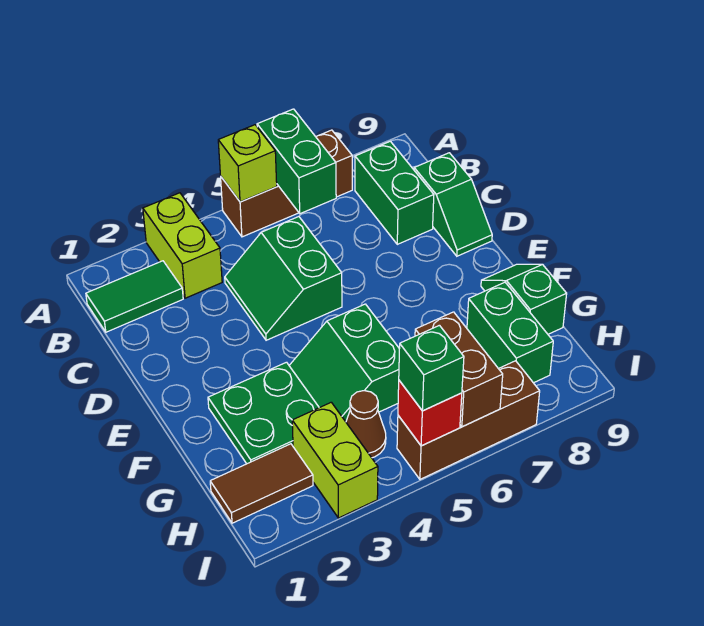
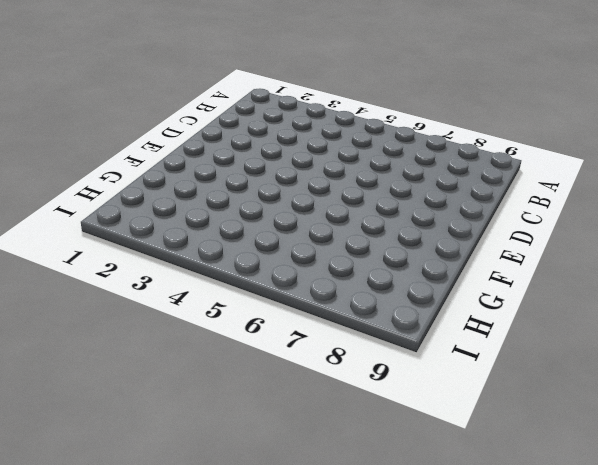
none -> lime brick A3:B3 level 1
none -> brown brick A5:A7 level 1
none -> green tile B1:B2 level 1

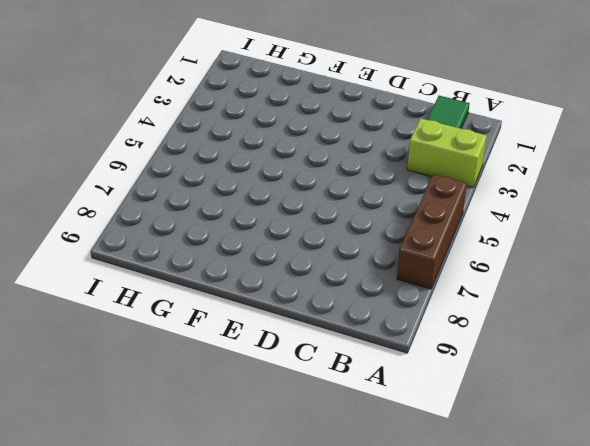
none -> green brick B8:C8 level 1
none -> green slope C4:D5 level 1 top 5
none -> green slope C9:D9 level 1 top C

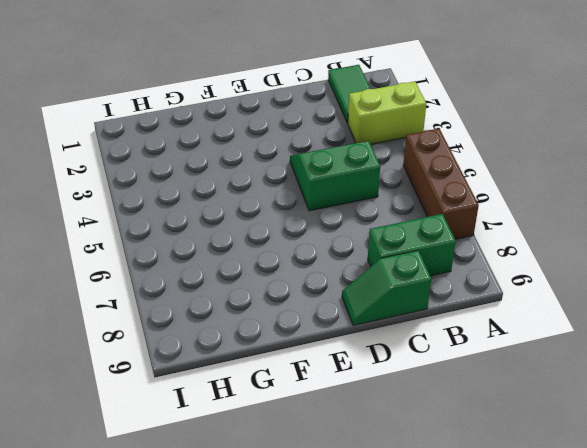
none -> green plate F2:G3 level 1
none -> green slope F4:G5 level 1 top 5
none -> green slope F9:G9 level 1 top G

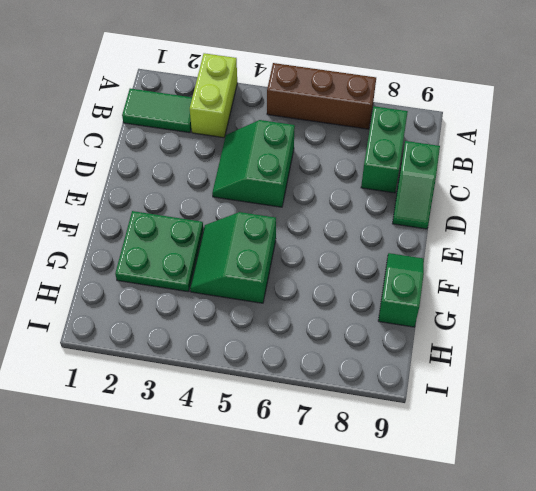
none -> green brick G8:H8 level 1
none -> brown tile H1:H2 level 1
none -> lime brick H3:I3 level 1

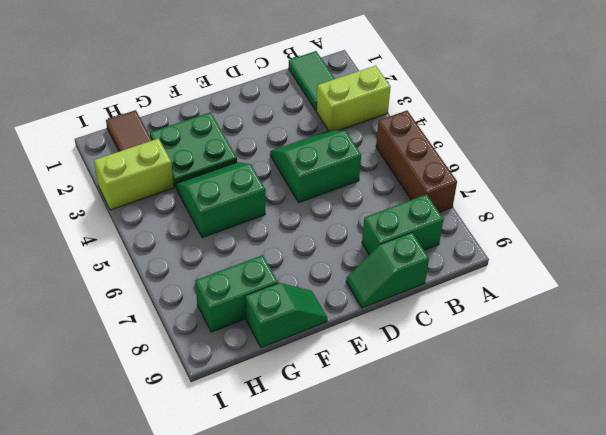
none -> brown cone H4 level 1
none -> brown brick I5:I7 level 1
none -> lime brick A5 level 2

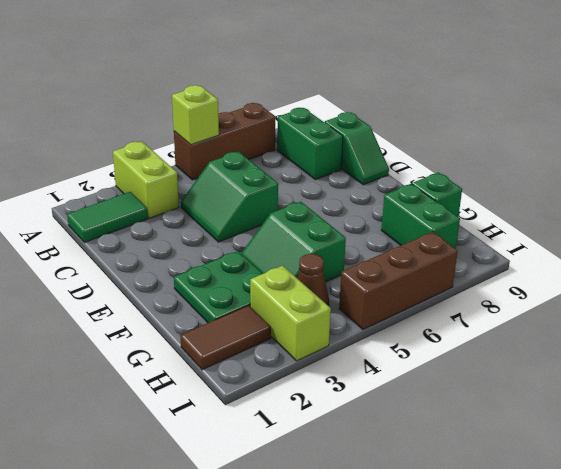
none -> green brick A6:B6 level 2
none -> brown brick H6:I6 level 2
none -> red brick I5 level 2

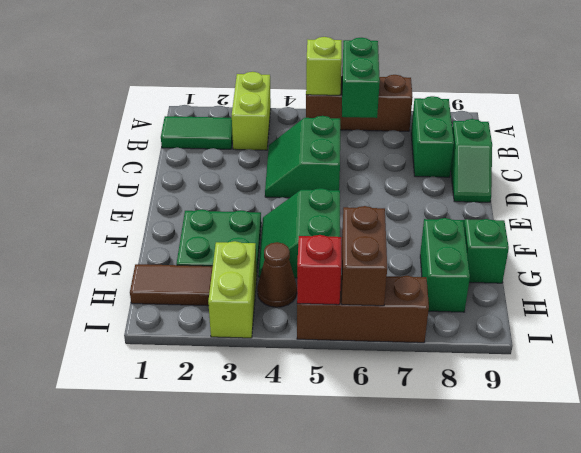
none -> green brick I5 level 3

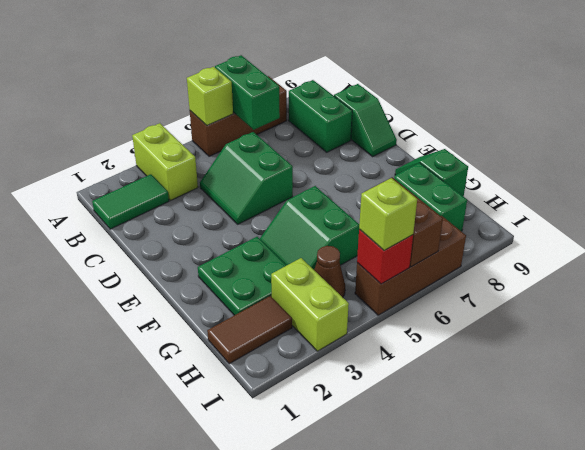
lime brick I5 level 3 -> green brick I5 level 3

